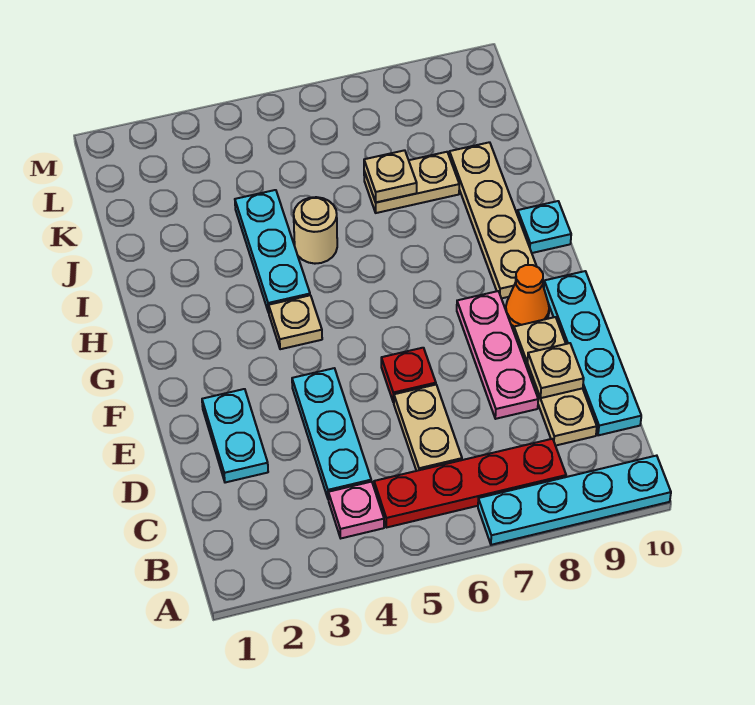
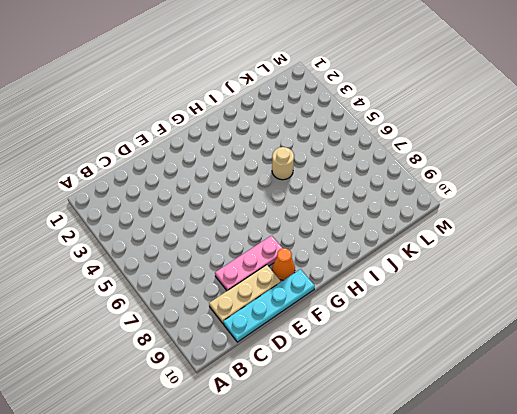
none -> cyan plate A7:A10 level 1
none -> pink plate B4 level 1
none -> red plate B5:B8 level 1

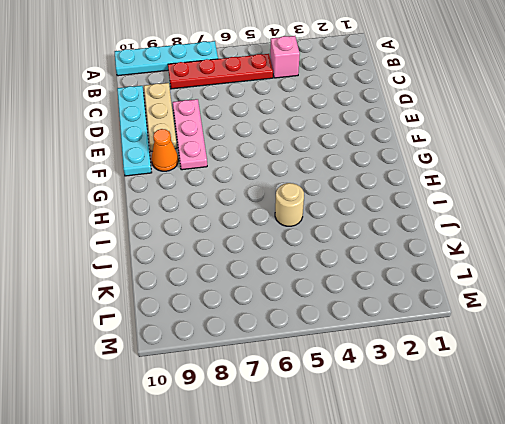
pink brick B4 level 1 -> pink plate B4 level 1
none -> cyan plate C4:E4 level 1
none -> tan plate C6:D6 level 1
none -> cyan plate D2:E2 level 1

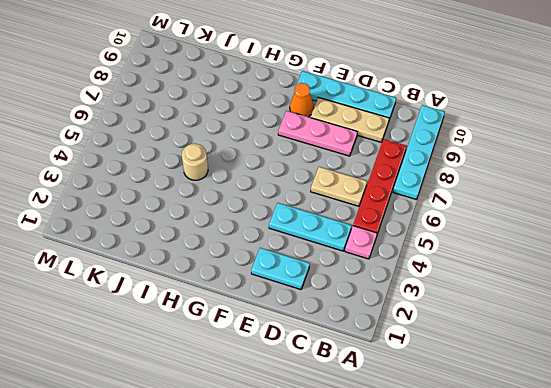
none -> red plate E6 level 1
none -> tan plate G4 level 1
none -> tan plate G9:J9 level 1

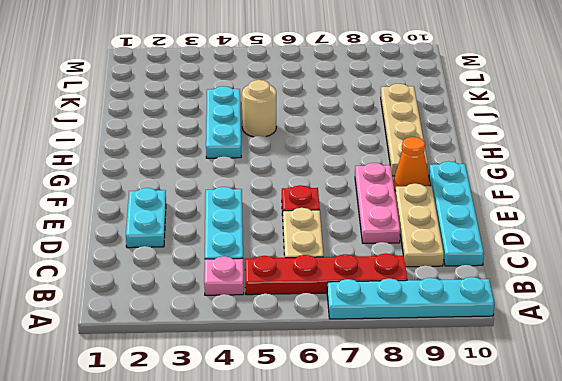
none -> tan plate G4 level 1
none -> cyan plate H10 level 1
none -> tan plate J7:J8 level 1

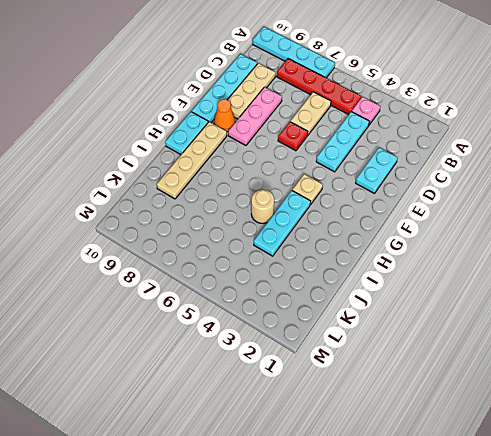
cyan plate G10:H10 level 1 -> cyan plate H10 level 1
none -> tan plate J7:J8 level 1
none -> tan plate D9 level 2
none -> tan plate J7 level 2

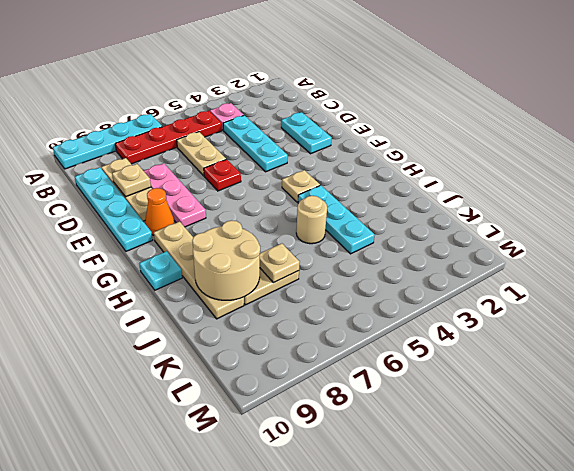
tan round brick I8:J9 level 2 -> none

